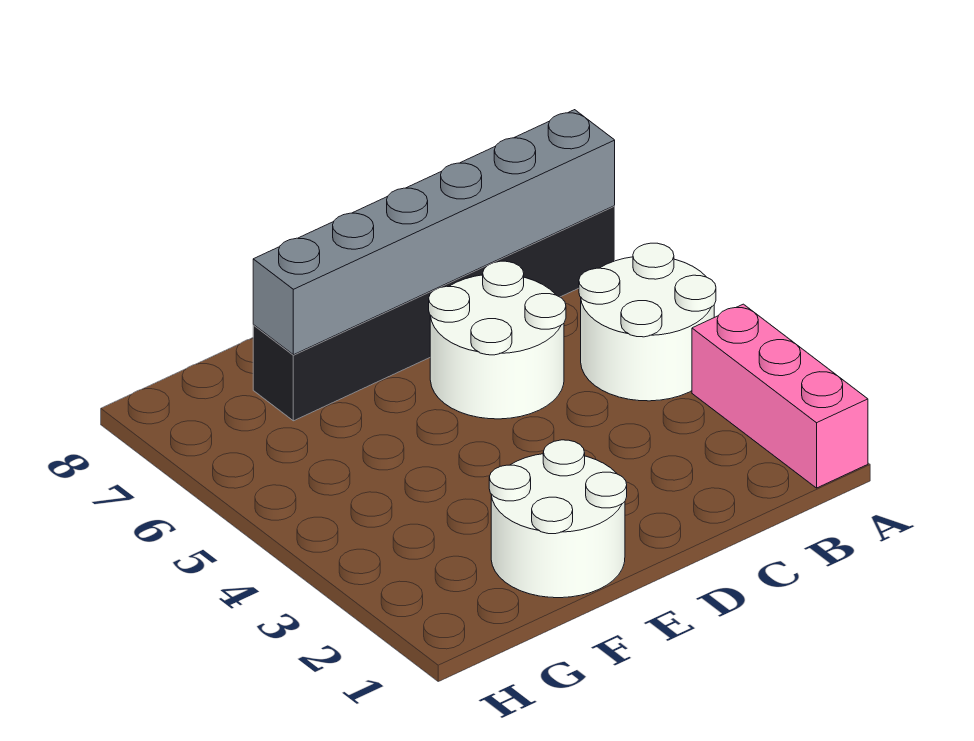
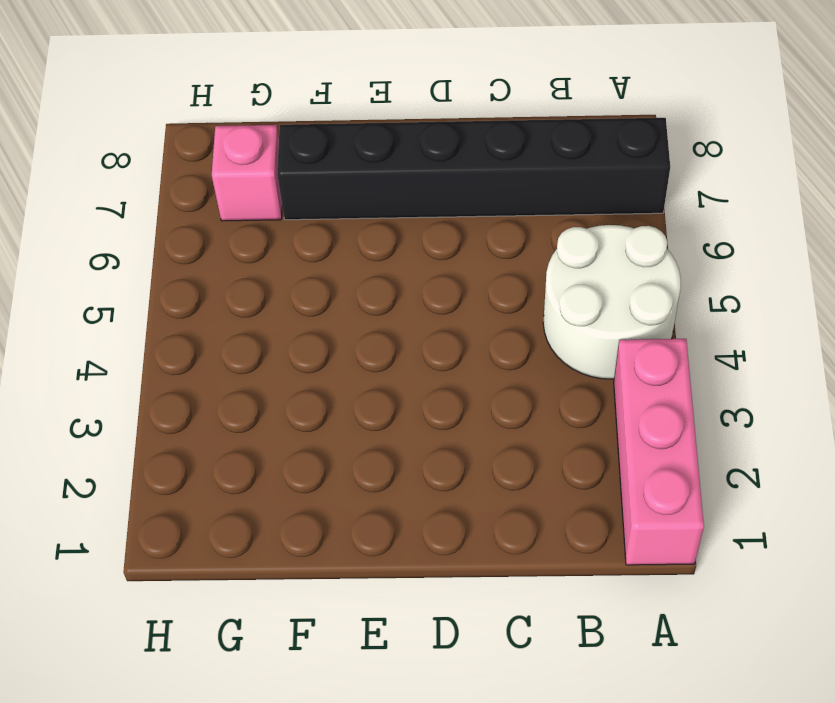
pink brick G7 level 1 -> none
none -> white round brick C5:D6 level 1
none -> white round brick E1:F2 level 1

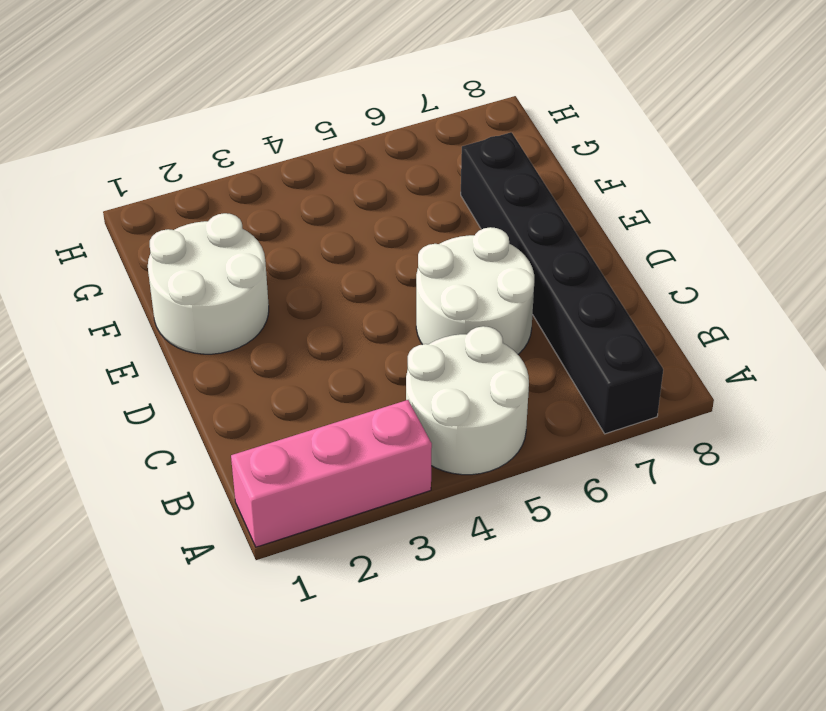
none -> grey brick A7:F7 level 2

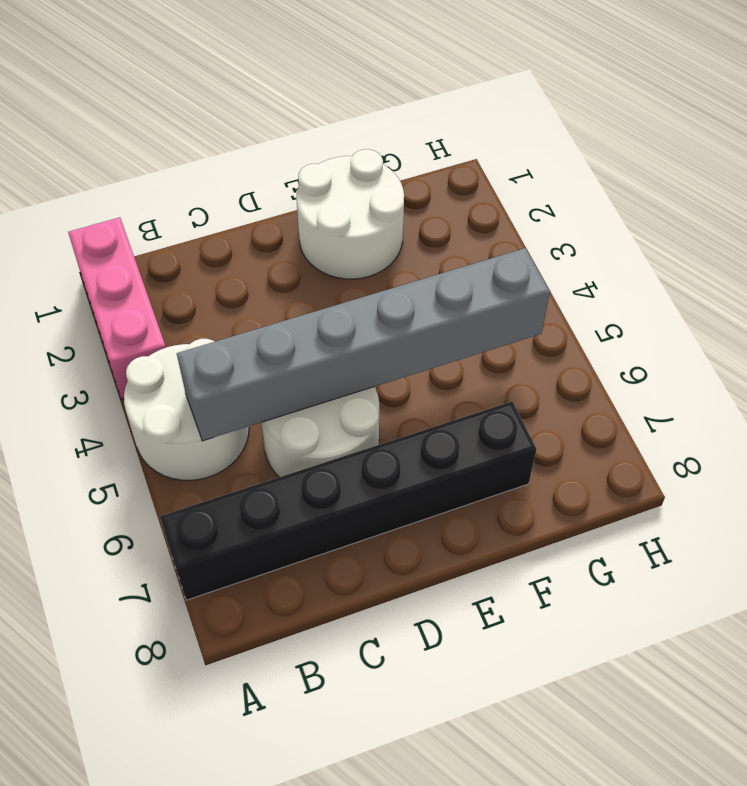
grey brick B5:G5 level 2 -> grey brick A7:F7 level 2

